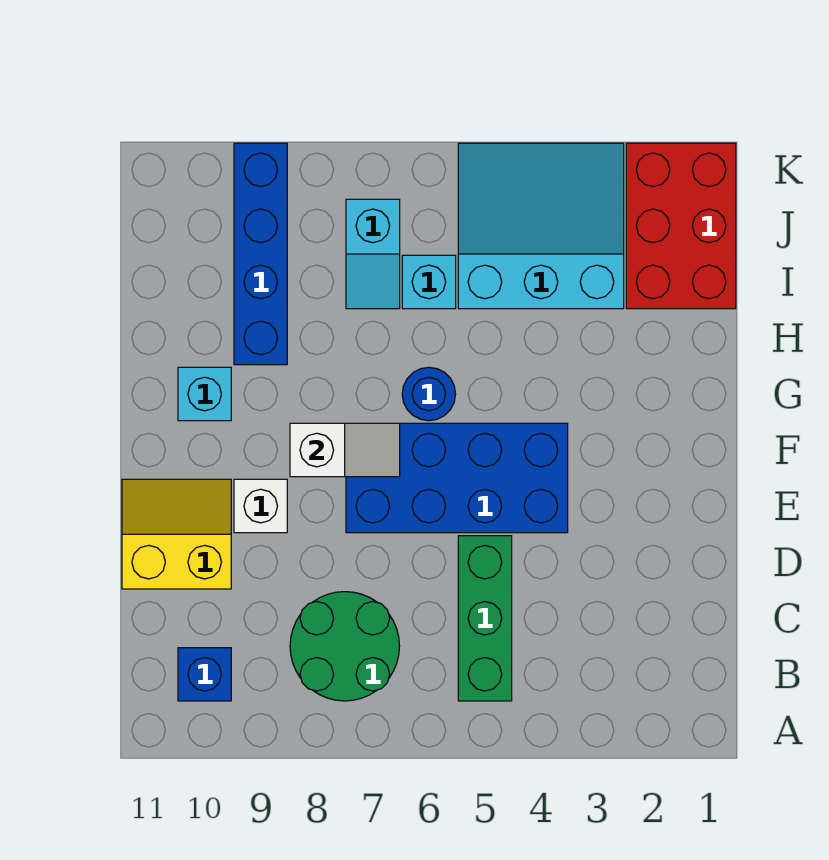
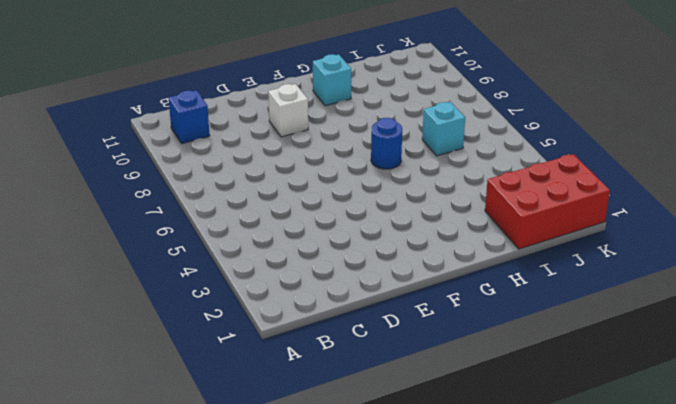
none -> green brick B5:D5 level 1
none -> green round brick B7:C8 level 1
none -> yellow slope D10:E11 level 1 top D

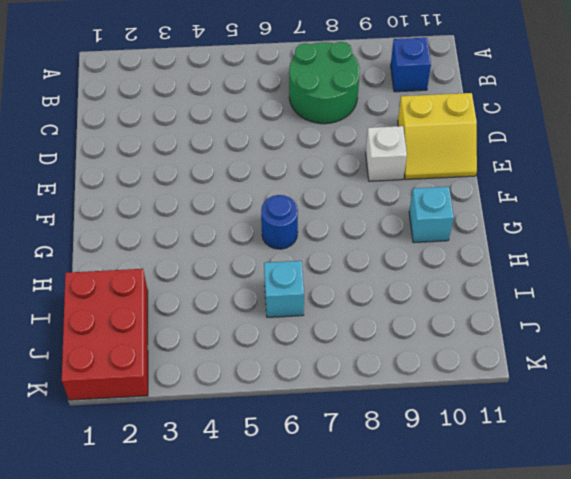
none -> green brick B5:D5 level 1
none -> blue brick E4:F7 level 1
none -> blue brick H9:K9 level 1

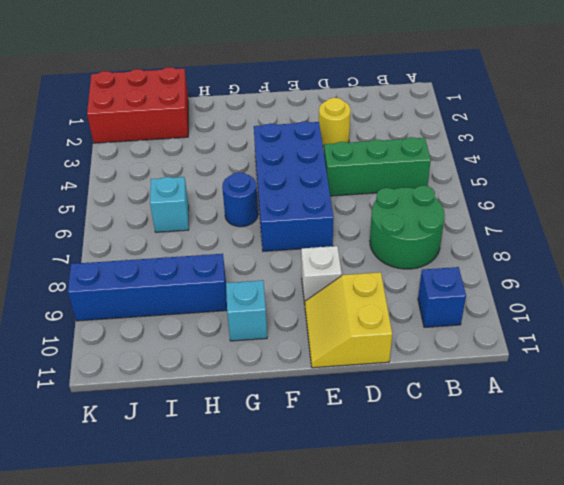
yellow round brick D3 level 1 -> none
none -> cyan slope I3:K5 level 1 top I
none -> cyan slope I7:J7 level 1 top J
none -> white slope F7:F8 level 2 top 8

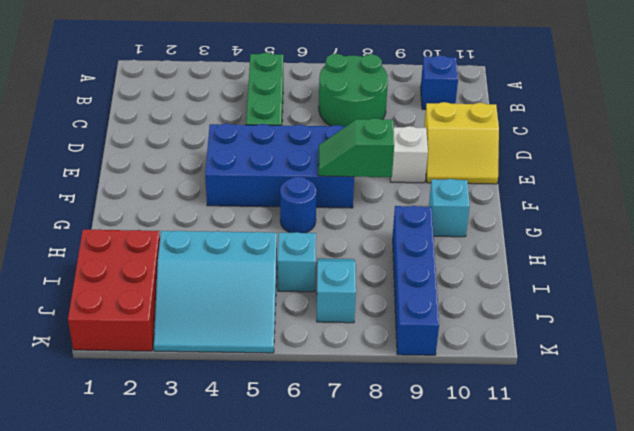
green slope F7:F8 level 2 top 8 -> white slope F7:F8 level 2 top 8

